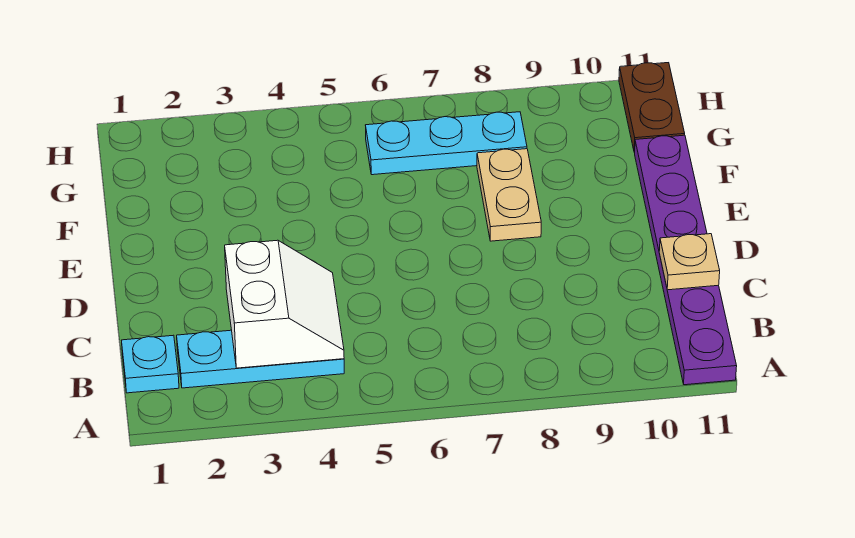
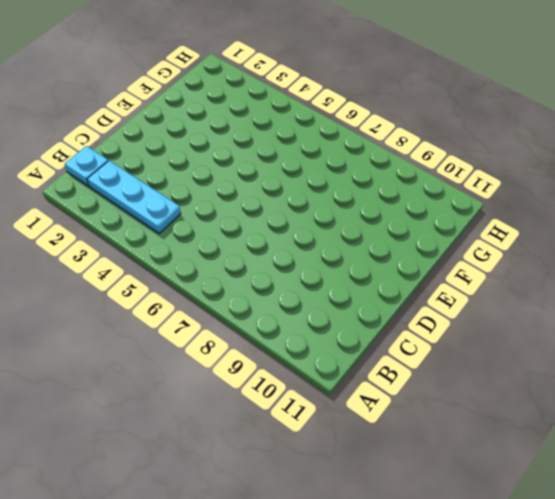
none -> purple plate A11:F11 level 1
none -> tan plate E8:F8 level 1

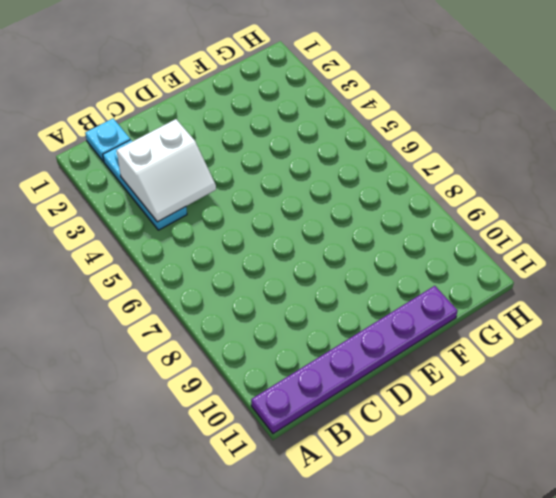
none -> tan plate E8:F8 level 1
none -> cyan plate G6:G8 level 1

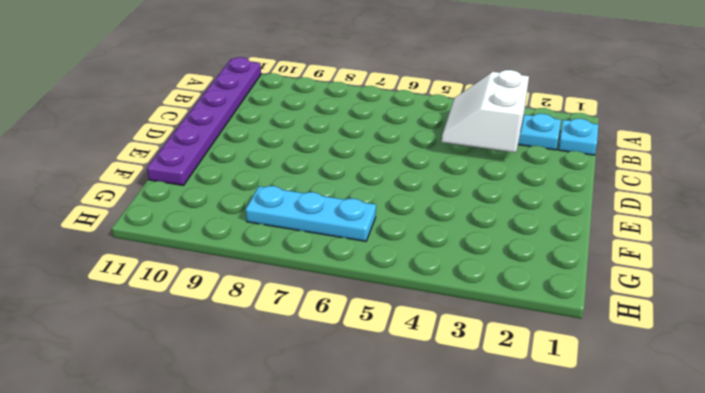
none -> tan plate E8:F8 level 1
none -> brown plate G11:H11 level 1

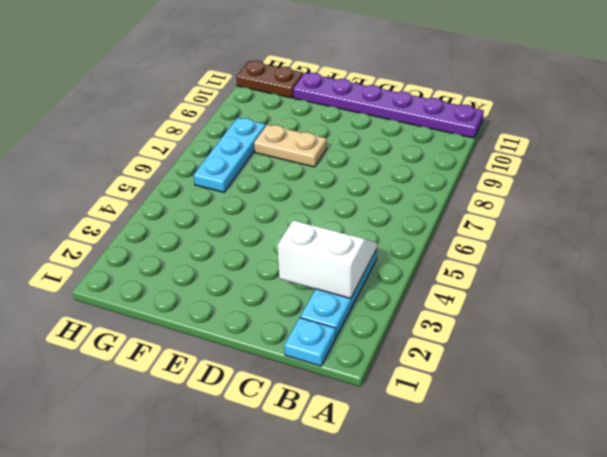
none -> tan plate C11 level 2

